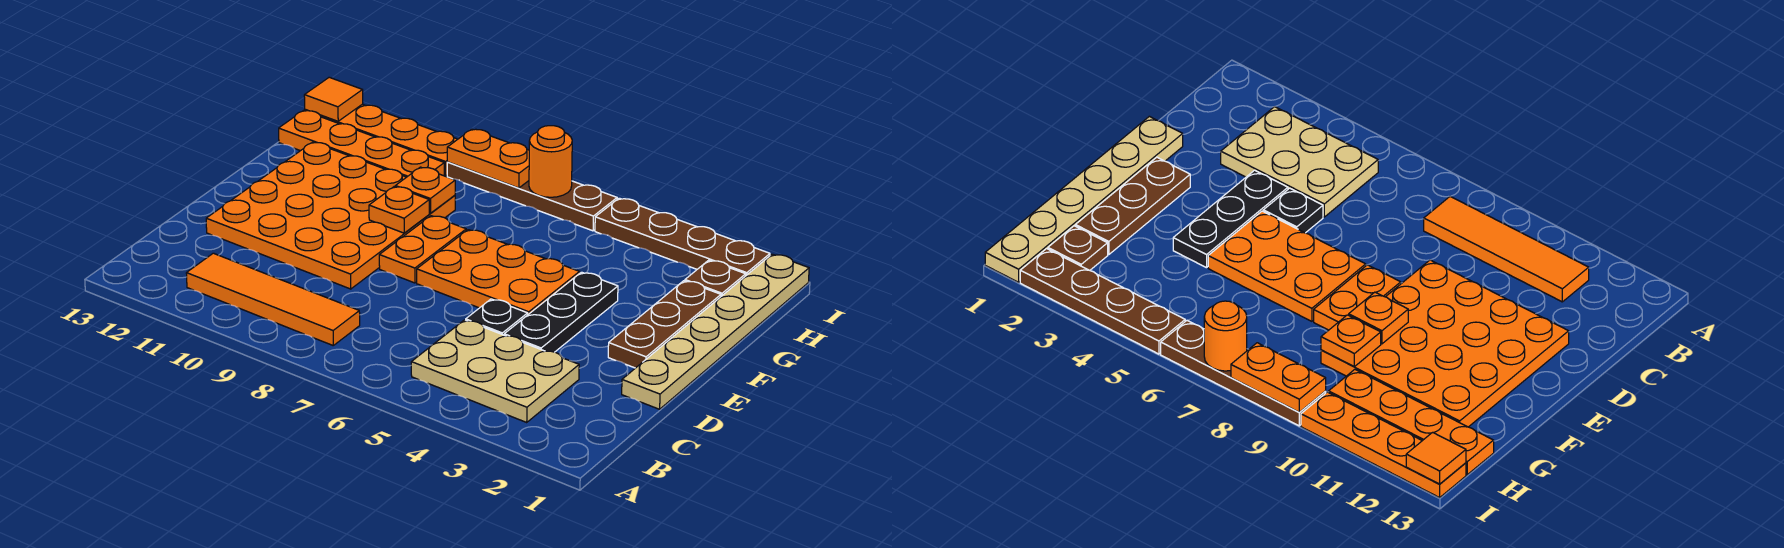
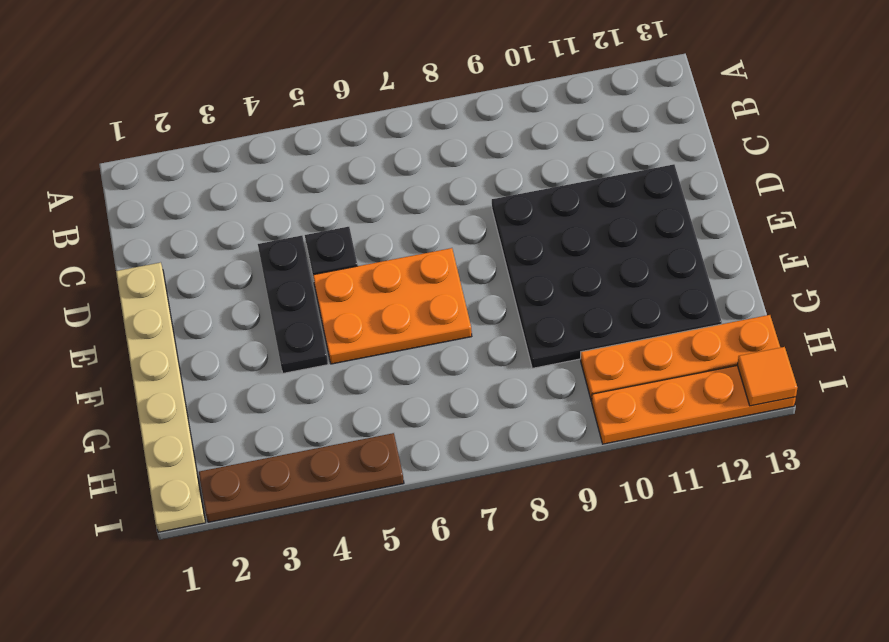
black plate D9:G12 level 1 -> orange plate D9:G12 level 1
none -> tan plate B3:C5 level 1
none -> orange tile B8:B11 level 1
none -> brown plate E2:G2 level 1

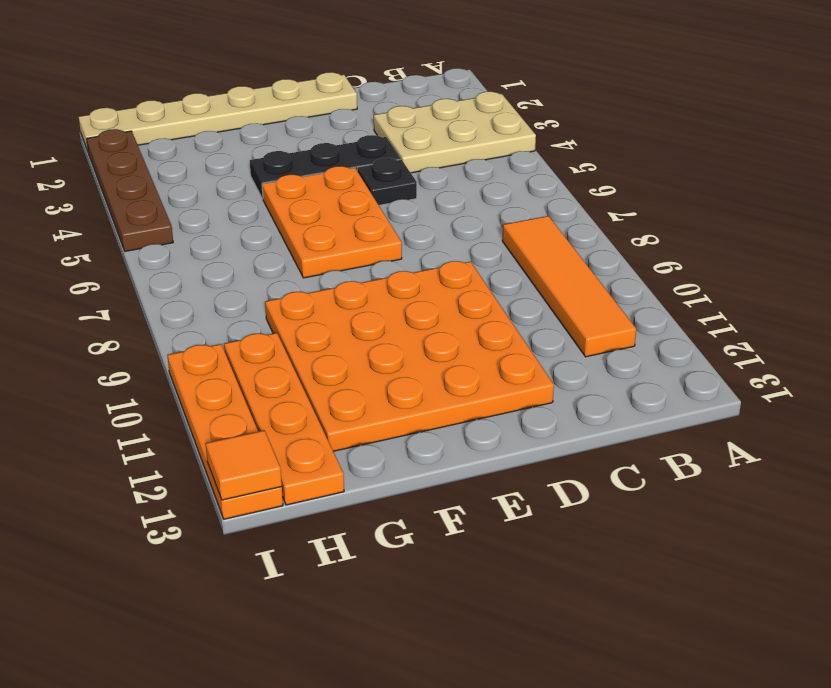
tan plate A3:C4 level 1 -> tan plate B3:C5 level 1
none -> brown plate E2:G2 level 1
none -> orange plate E8:F8 level 1
none -> brown plate H2 level 1

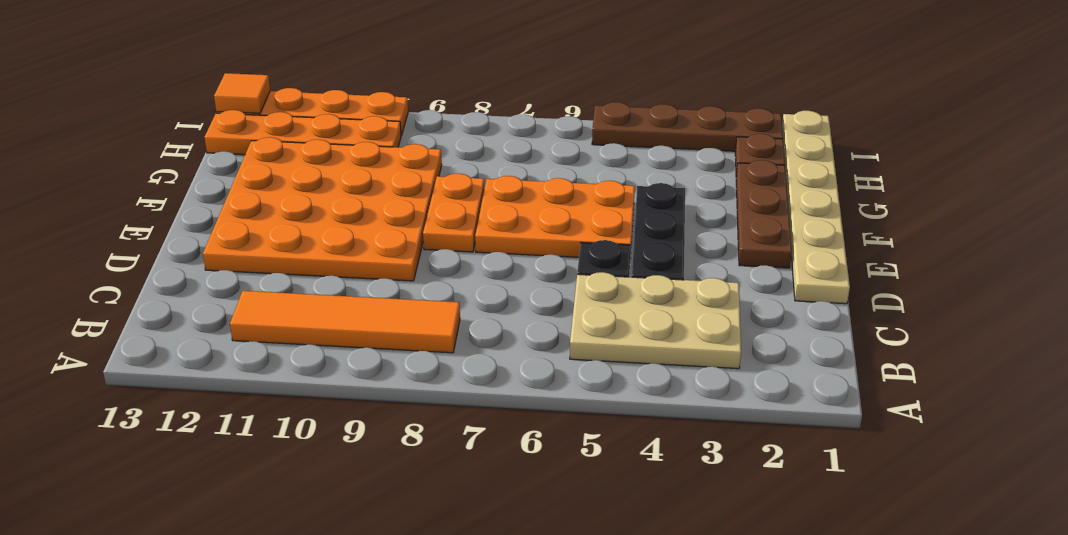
none -> brown plate I6:I9 level 1
none -> orange plate F9 level 2
none -> orange plate G9 level 2

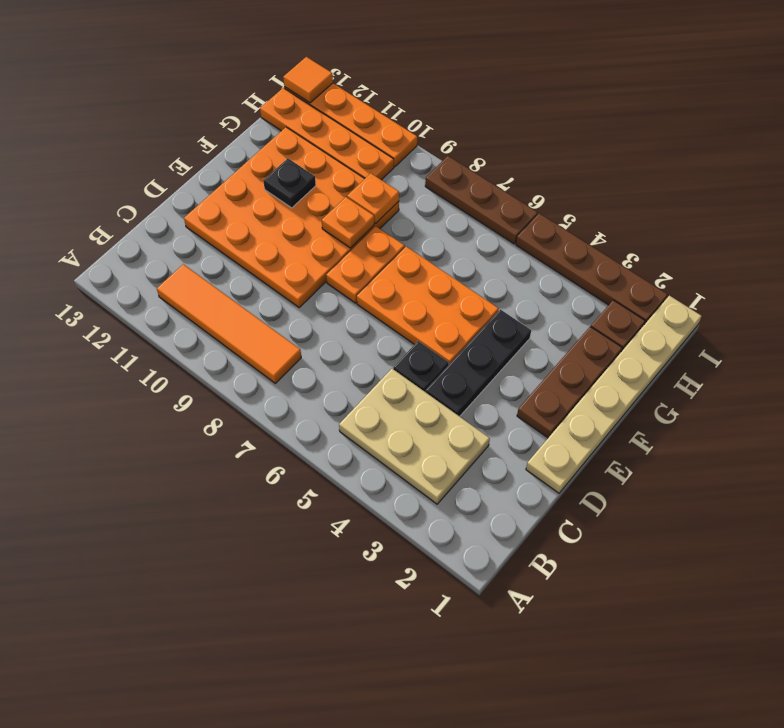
black plate F11 level 2 -> none
brown plate I6:I8 level 1 -> brown plate I6:I9 level 1
none -> orange round brick I7 level 2
none -> orange plate I8:I9 level 2

